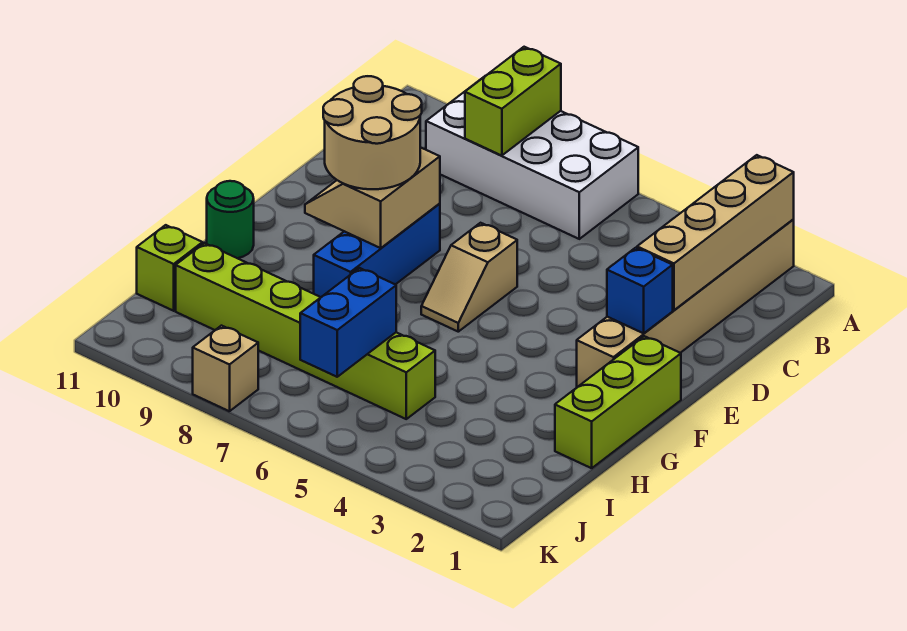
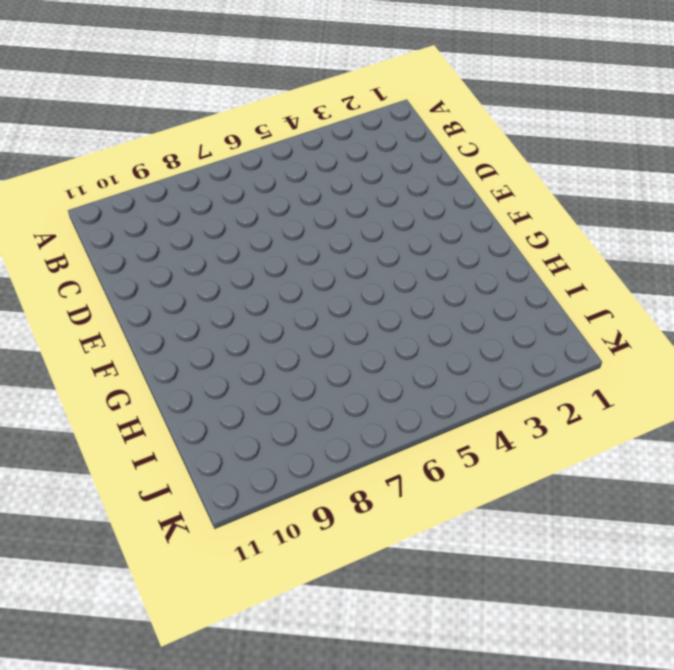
none -> tan brick A2:F2 level 1
none -> white brick A6:B9 level 1
none -> tan slope E6:F6 level 1 top E

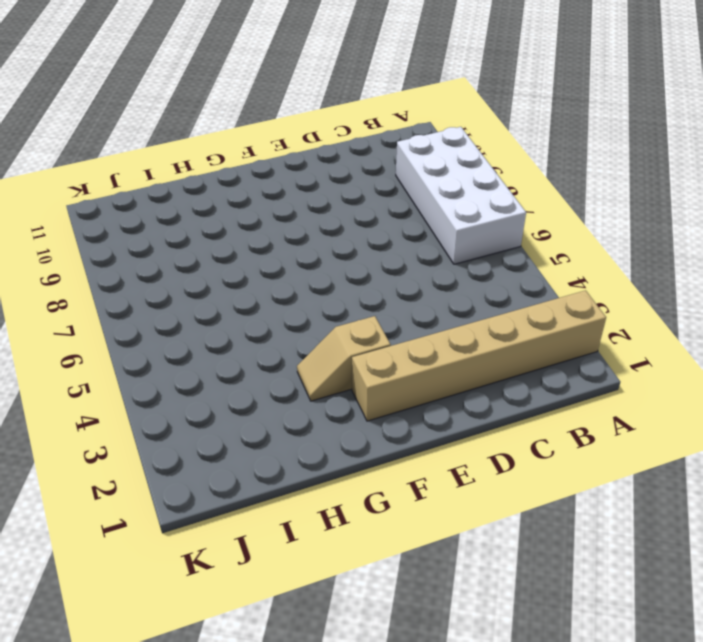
tan slope F3:G3 level 1 top F -> tan slope E6:F6 level 1 top E
none -> blue brick E8:G8 level 1
none -> lime brick F1:H1 level 1
none -> green round brick G11 level 1

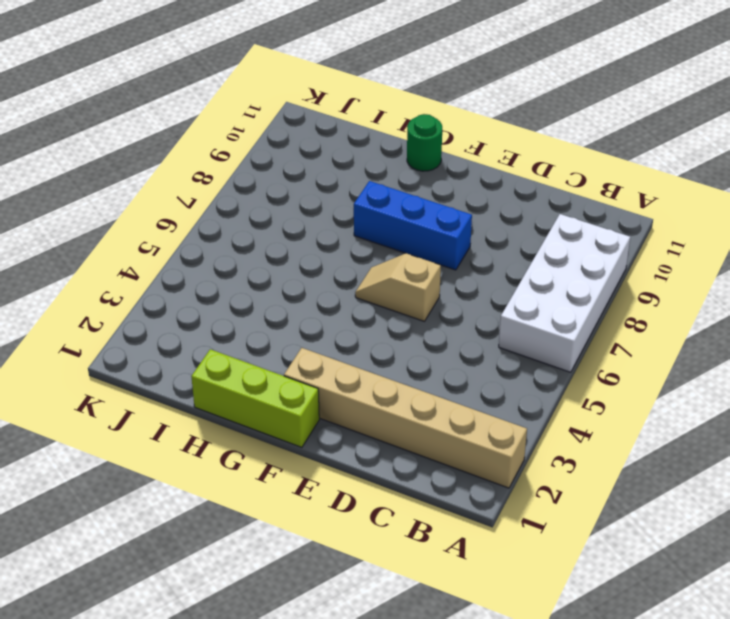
none -> lime brick I5:I10 level 1
none -> lime brick I11 level 1
none -> tan brick K8 level 1

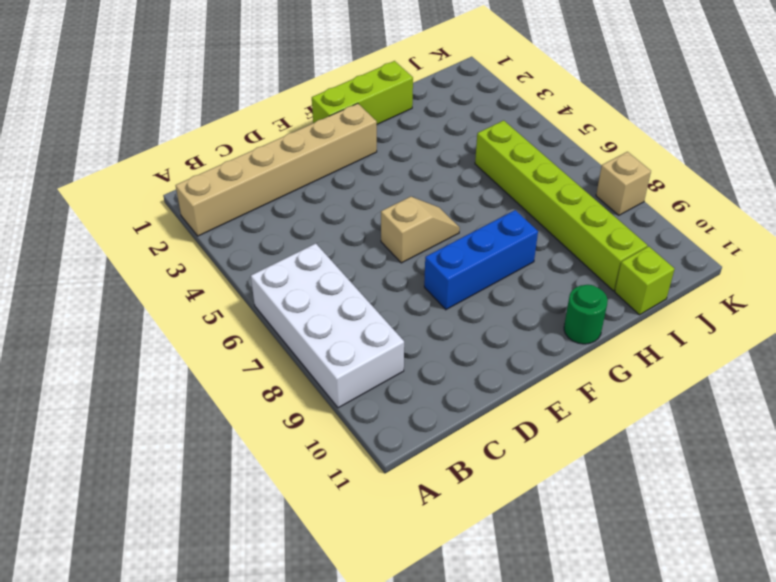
none -> tan brick A2:D2 level 2
none -> lime brick A8:B8 level 2
none -> blue brick E2 level 2

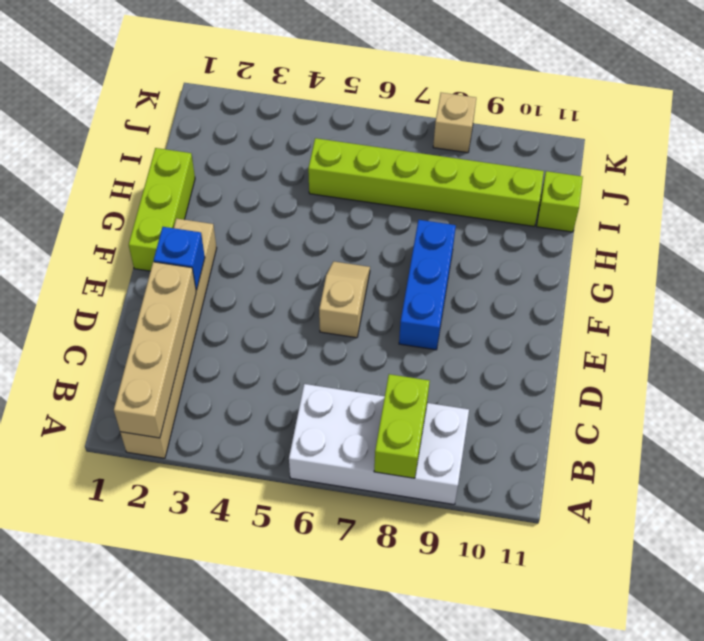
none -> green round brick G11 level 1
none -> tan slope E8:F9 level 2 top 8
none -> blue brick I6:J6 level 2

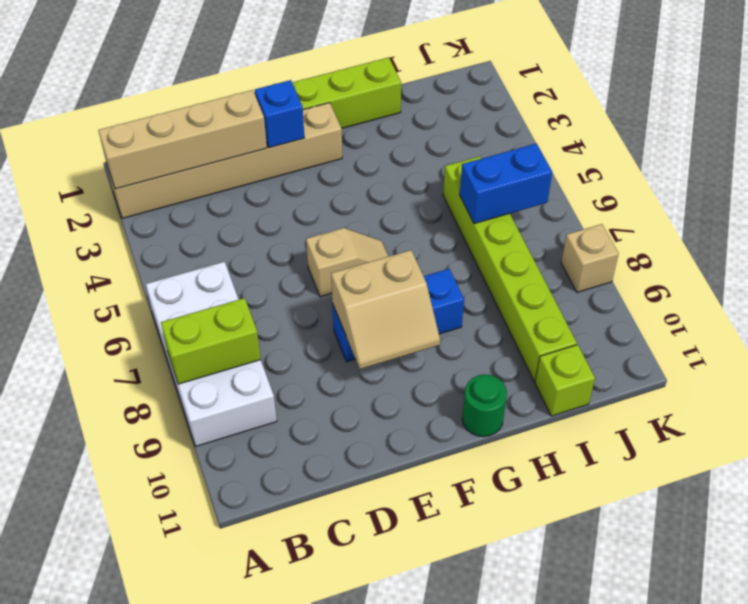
none -> tan round brick E8:F9 level 3

